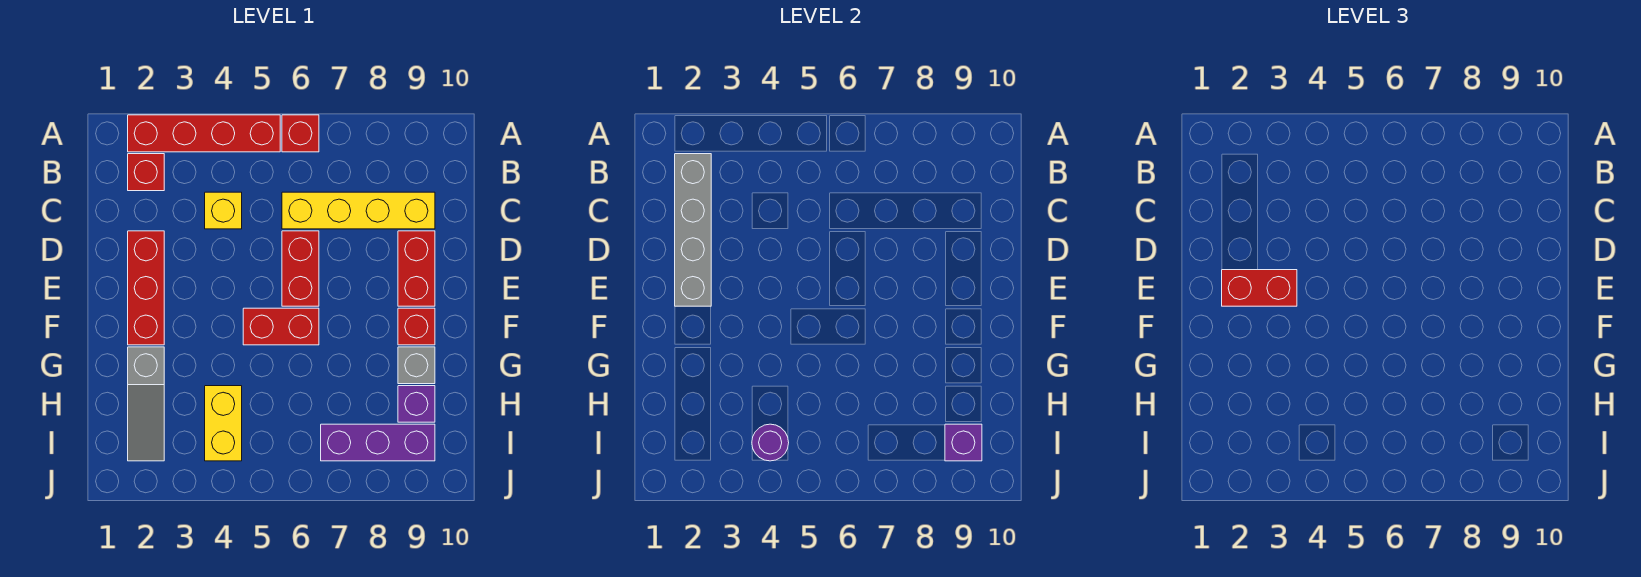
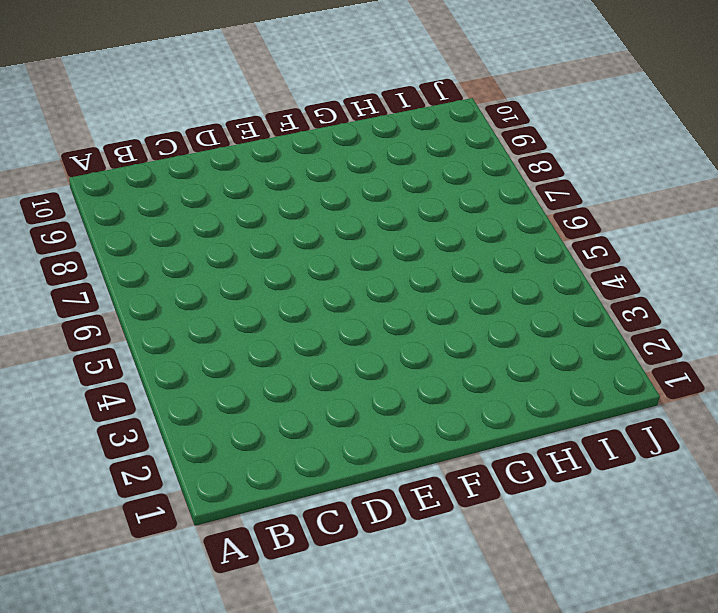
none -> red brick A2:A5 level 1
none -> red brick A6 level 1
none -> red brick B2 level 1

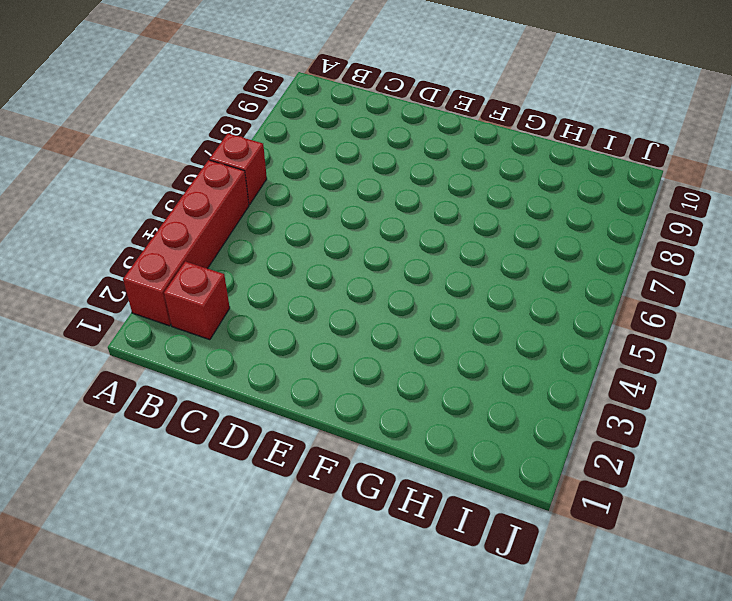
none -> yellow brick C4 level 1
none -> yellow brick C6:C9 level 1
none -> red brick D2:F2 level 1

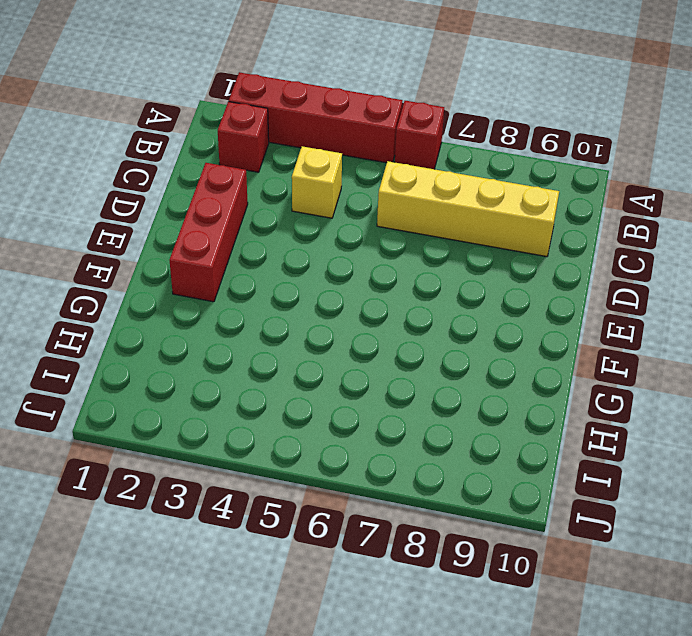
none -> red brick D6:E6 level 1
none -> red brick D9:E9 level 1
none -> red brick F5:F6 level 1

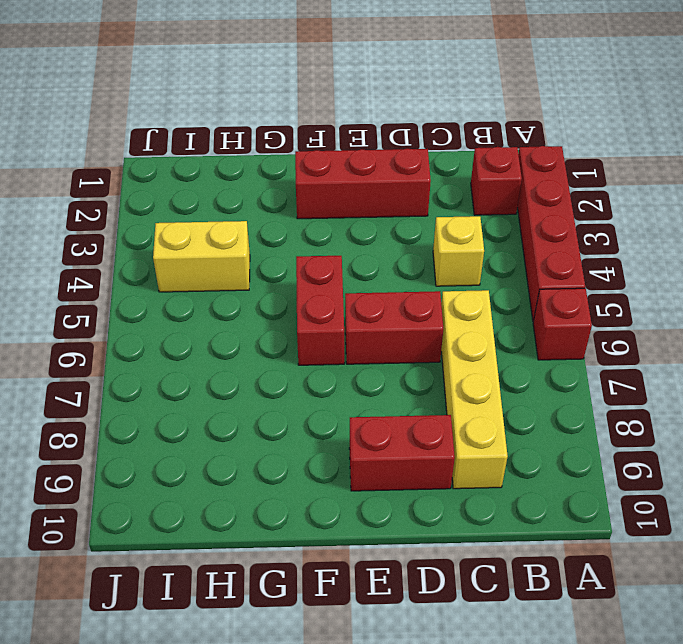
none -> red brick F9 level 1
none -> grey slope G2:I2 level 1 top G
none -> grey brick G9 level 1

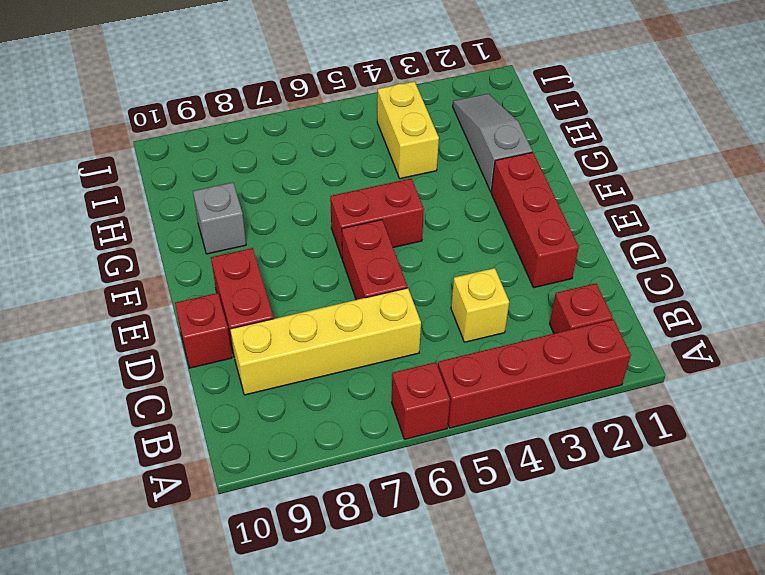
red brick D10 level 1 -> red brick F9 level 1
none -> purple brick H9 level 1
none -> purple brick I7:I9 level 1
none -> grey brick B2:E2 level 2

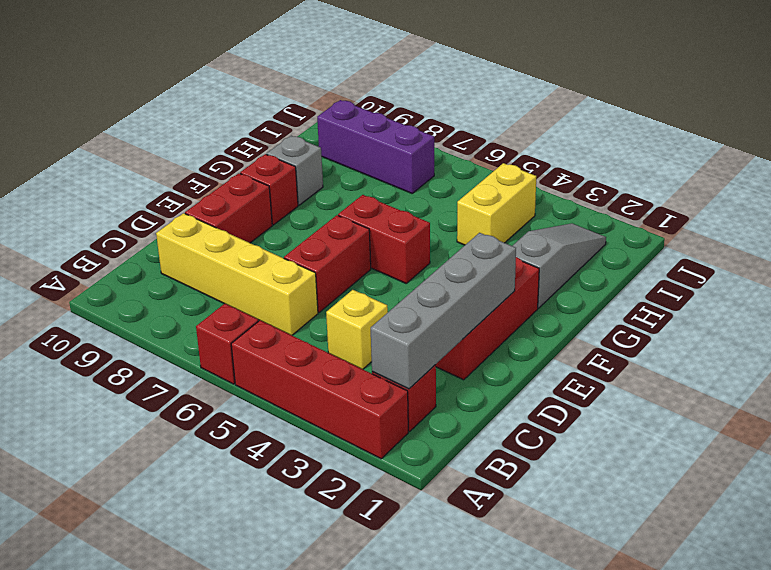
none -> purple brick H9 level 1
none -> purple round brick I4 level 2
none -> purple brick I9 level 2

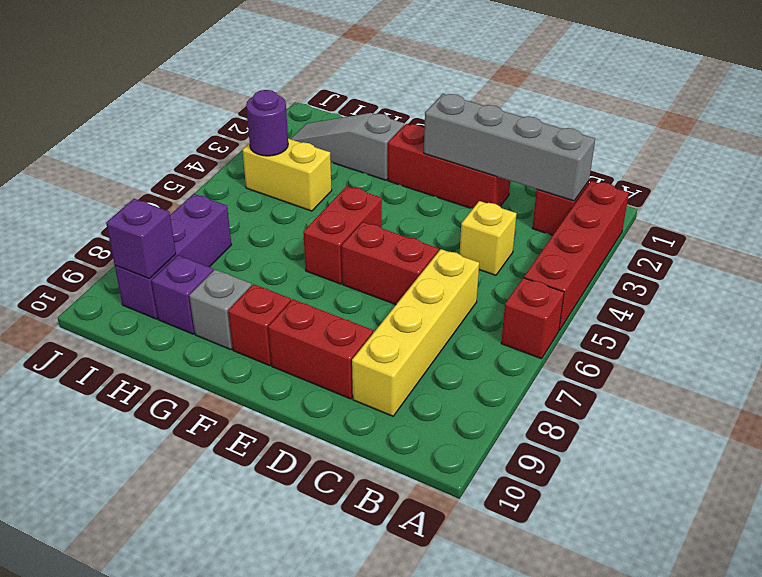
none -> red brick E2:E3 level 3

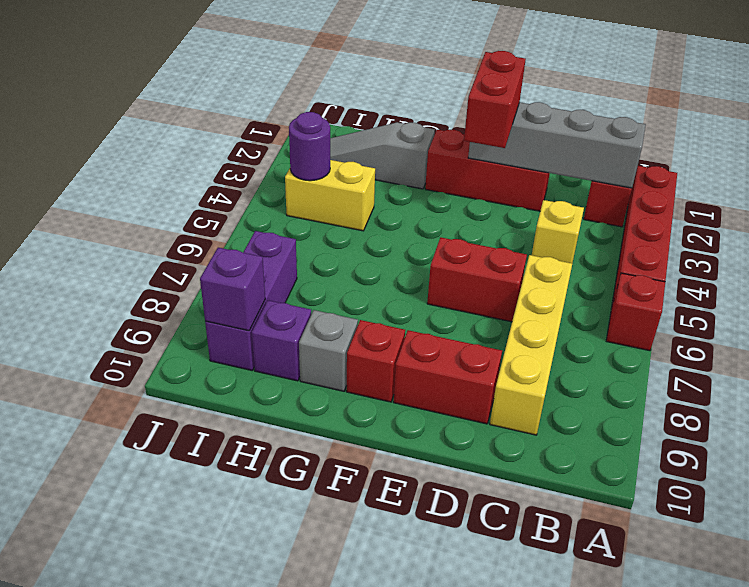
none -> red brick F5:F6 level 1

